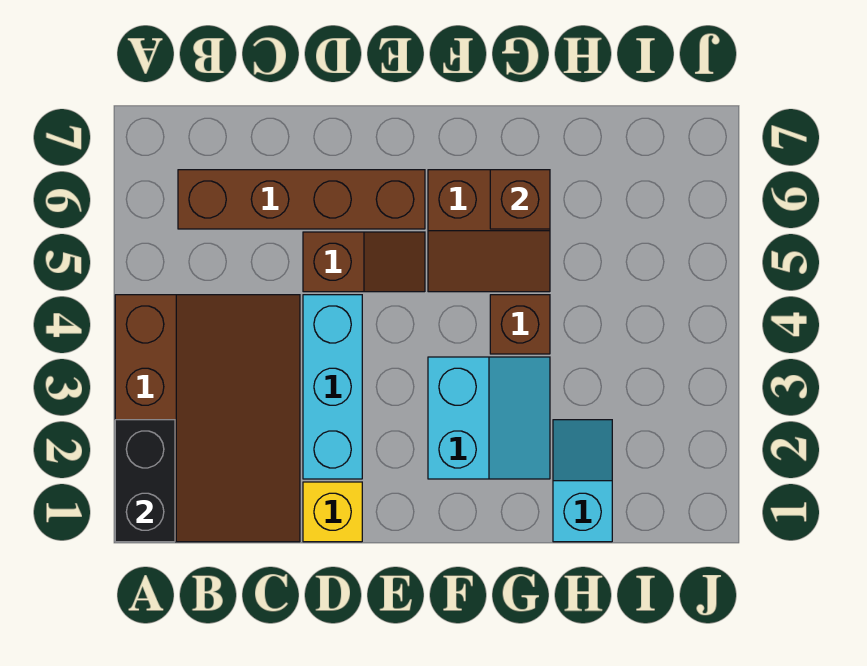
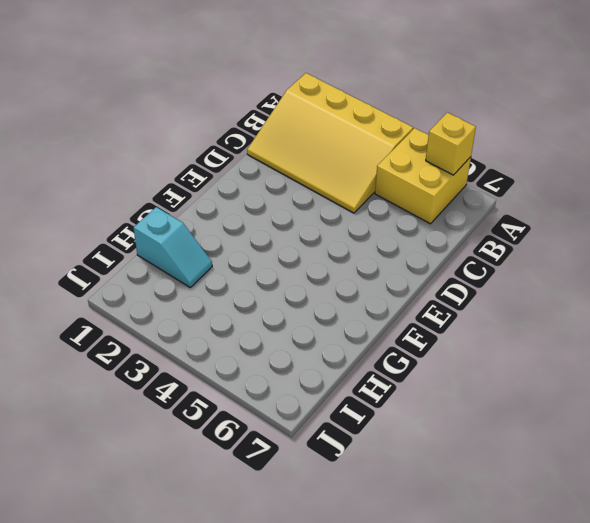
yellow slope A1:C4 level 1 top A -> brown slope A1:C4 level 1 top A
yellow brick A5:B6 level 1 -> brown brick B6:E6 level 1
yellow brick A6 level 2 -> yellow brick D1 level 1
none -> cyan brick D2:D4 level 1
none -> brown slope D5:E5 level 1 top D

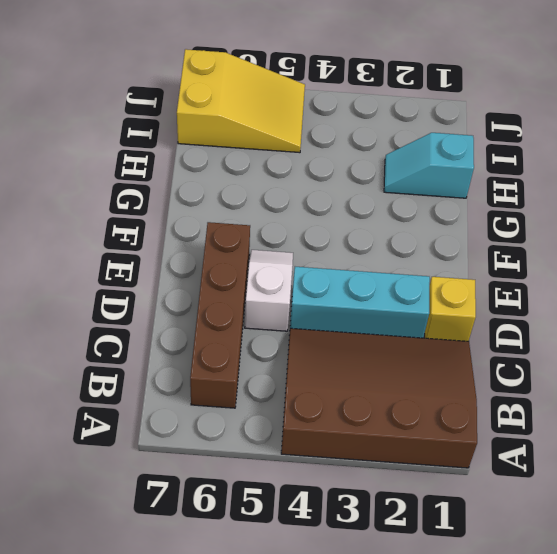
white slope D5:E5 level 1 top D -> brown slope D5:E5 level 1 top D
yellow slope I5:J7 level 1 top 7 -> none
none -> cyan slope F2:G3 level 1 top F
none -> brown slope F5:G6 level 1 top 6

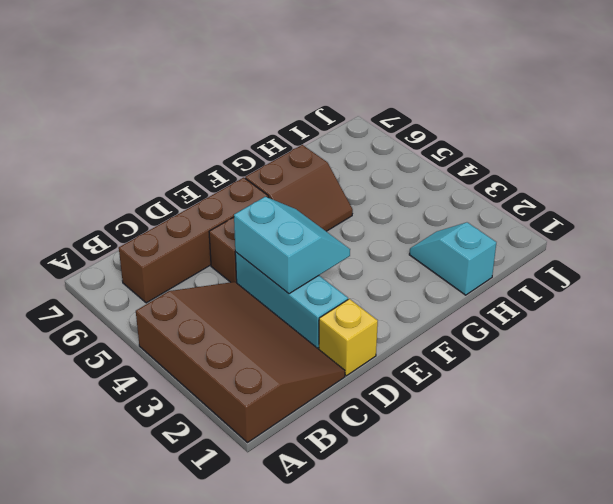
cyan slope D3:E4 level 2 top D -> cyan slope F2:G3 level 1 top F
none -> brown brick G4 level 1
none -> black brick A1:A2 level 2

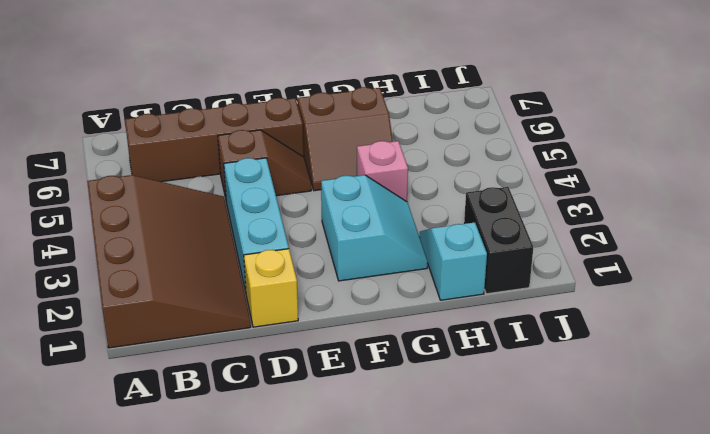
pink brick G4 level 1 -> brown brick G4 level 1
black brick I1:I2 level 1 -> black brick A1:A2 level 2
none -> brown brick G6 level 2

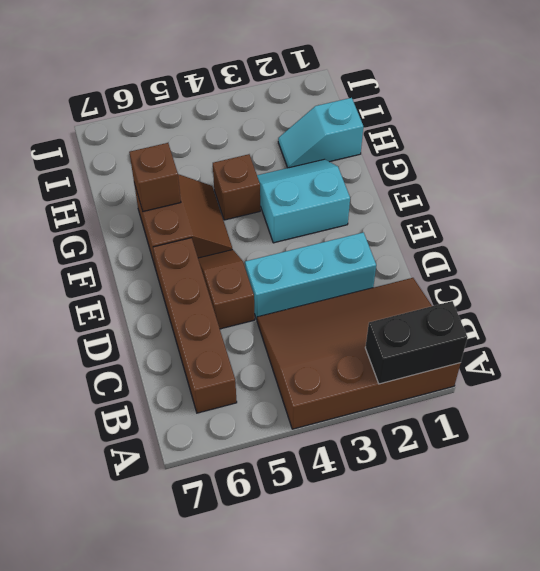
none -> yellow brick D1 level 1

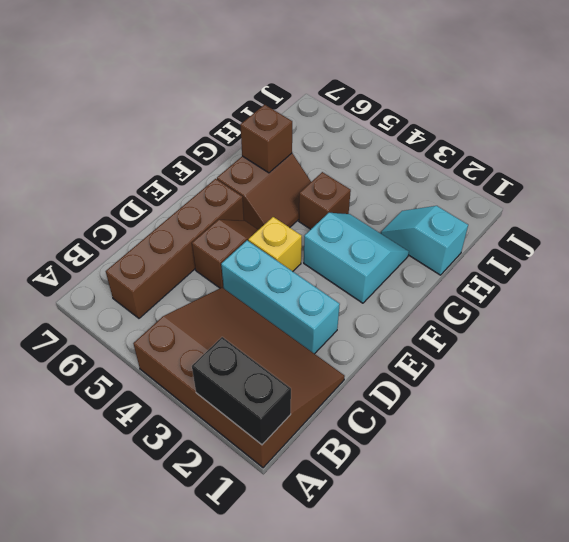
yellow brick E4 level 1 -> yellow brick D1 level 1

